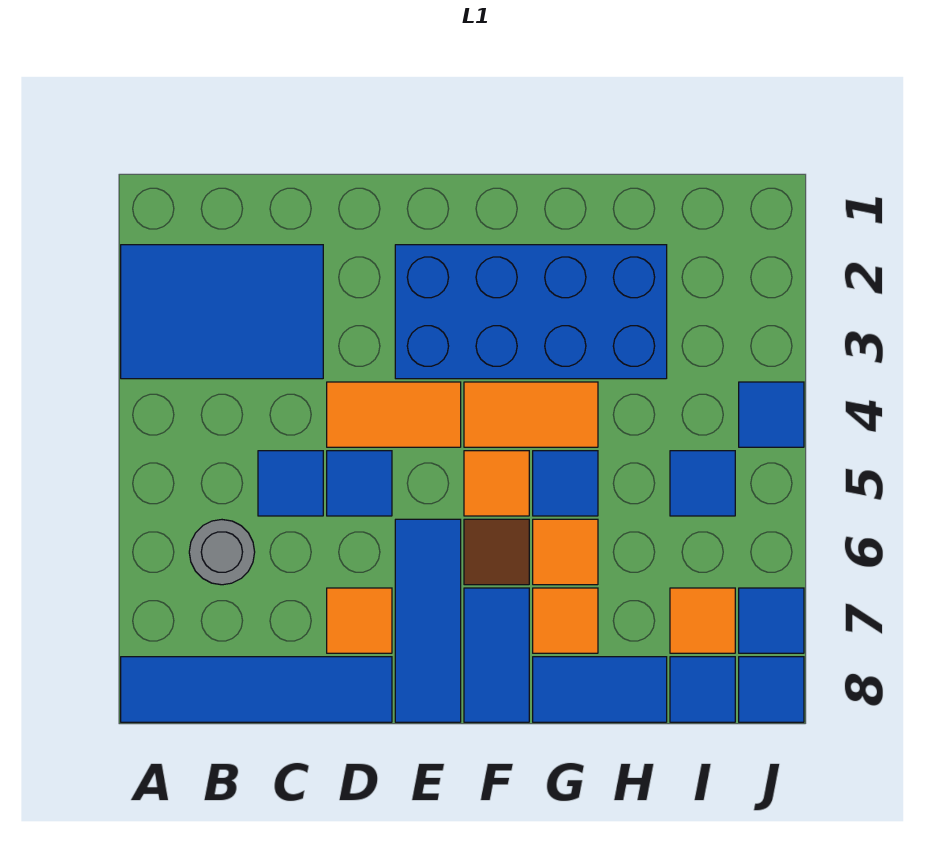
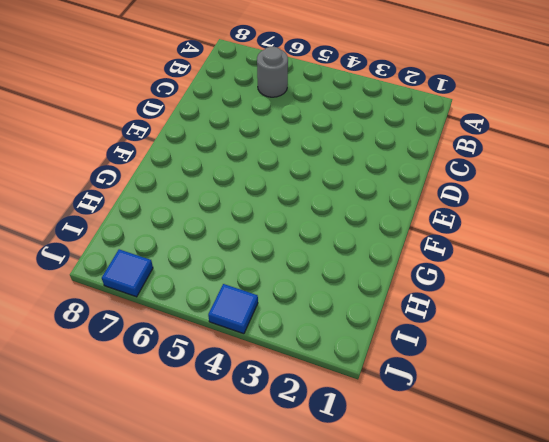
none -> blue tile A2:C3 level 1
none -> blue tile A8:D8 level 1
none -> blue tile C5 level 1

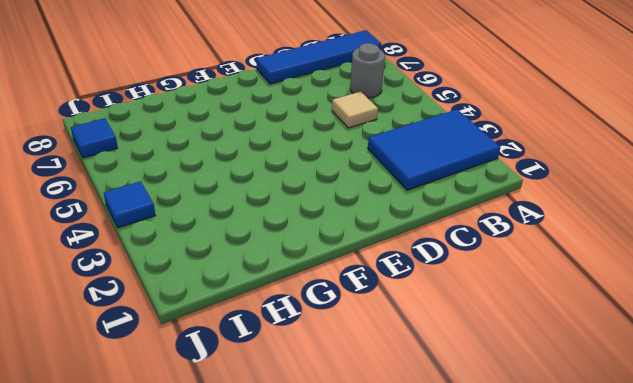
tan tile C5 level 1 -> blue tile C5 level 1
none -> orange tile D4:E4 level 1
none -> blue tile D5 level 1
none -> orange tile D7 level 1

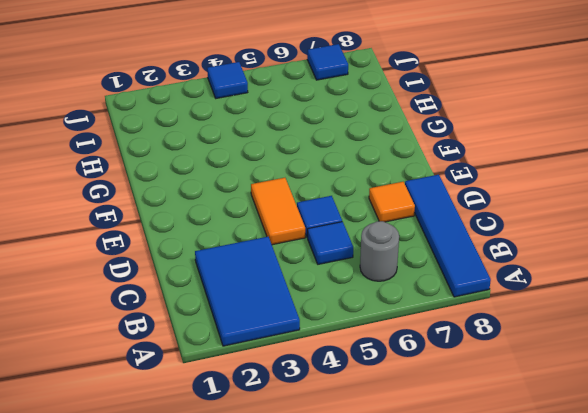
none -> blue brick E2:H3 level 1
none -> blue tile E6:E8 level 1
none -> orange tile F4:G4 level 1

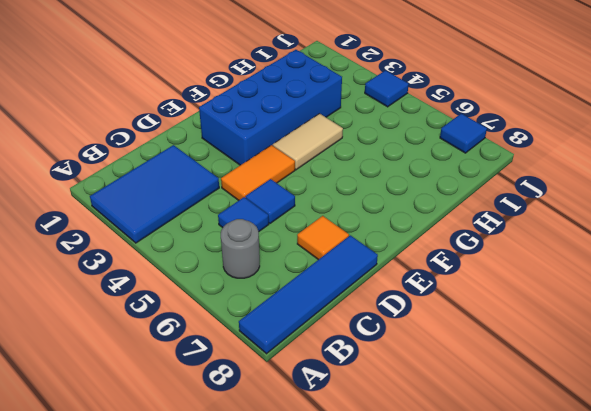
tan tile F4:G4 level 1 -> orange tile F4:G4 level 1
none -> blue tile E6:E8 level 1
none -> orange tile F5 level 1
none -> brown tile F6 level 1

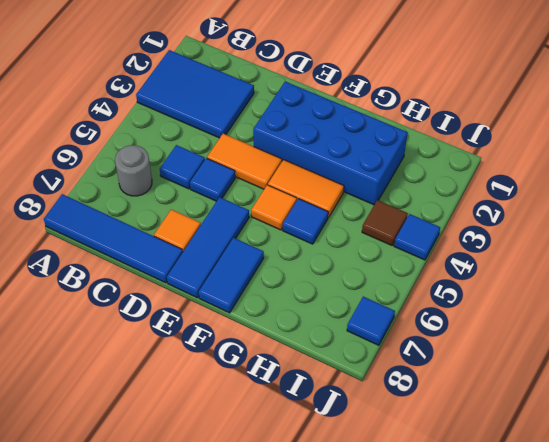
brown tile I4 level 1 -> brown tile F6 level 1
none -> orange tile G6 level 1
none -> orange tile G7 level 1
none -> blue tile G8:H8 level 1

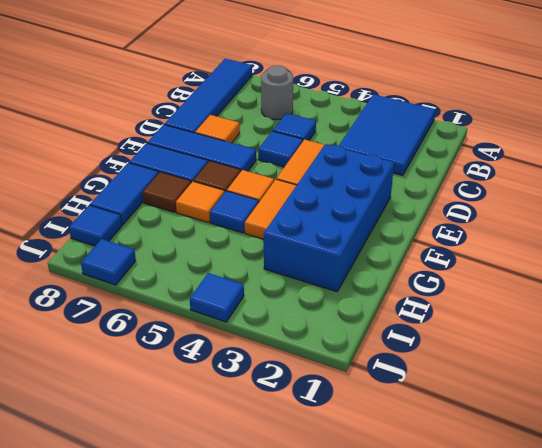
brown tile G7 level 1 -> orange tile G7 level 1
none -> blue tile I5 level 1
none -> orange tile I7 level 1
none -> blue tile J8 level 1

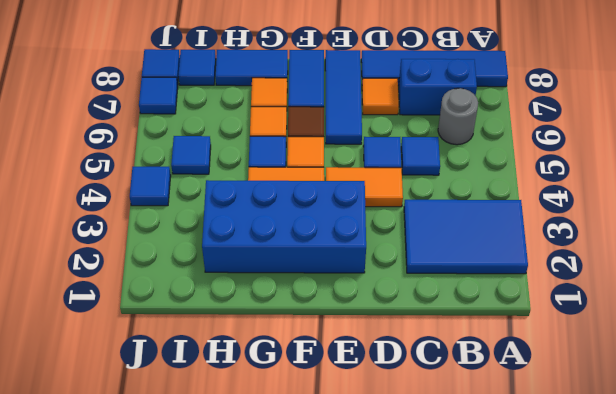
blue brick B7:C7 level 1 -> none
none -> orange tile I7 level 1

